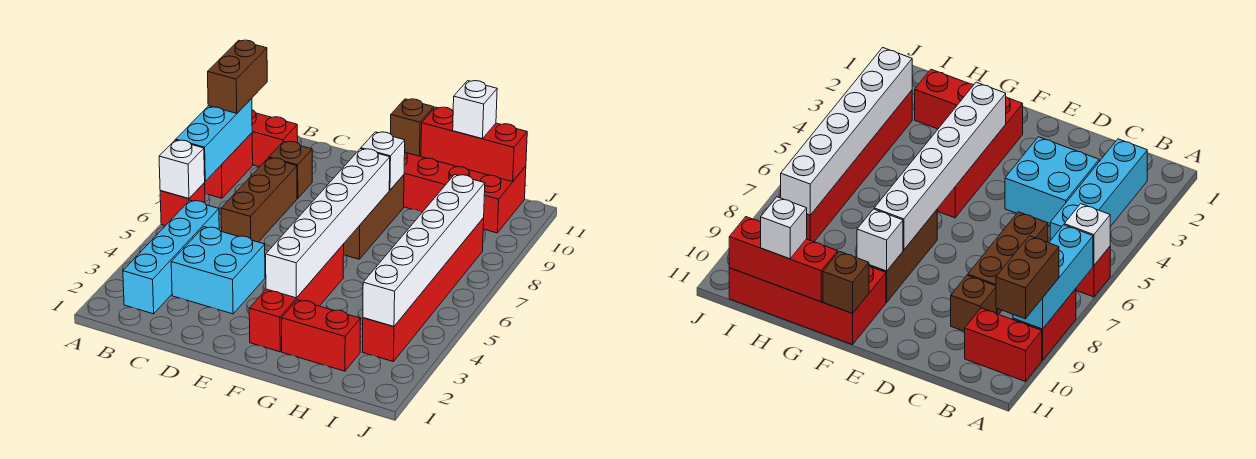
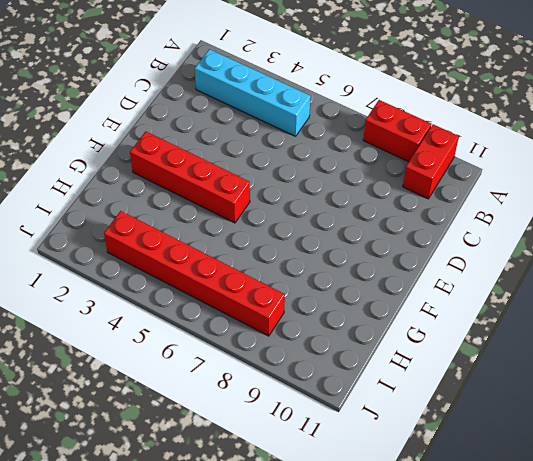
none -> red brick A6 level 1
none -> cyan brick C3:D4 level 1
none -> brown brick C6:C8 level 1

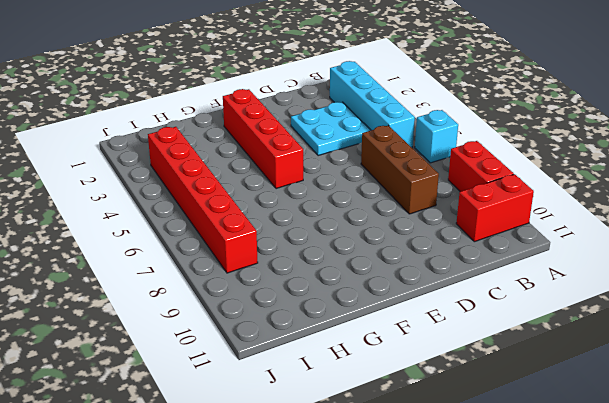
cyan brick A6 level 1 -> red brick A6 level 1
cyan plate C3:D4 level 1 -> cyan brick C3:D4 level 1
none -> brown brick C9 level 1
none -> brown brick F7:F9 level 1
none -> red brick F10:I11 level 1

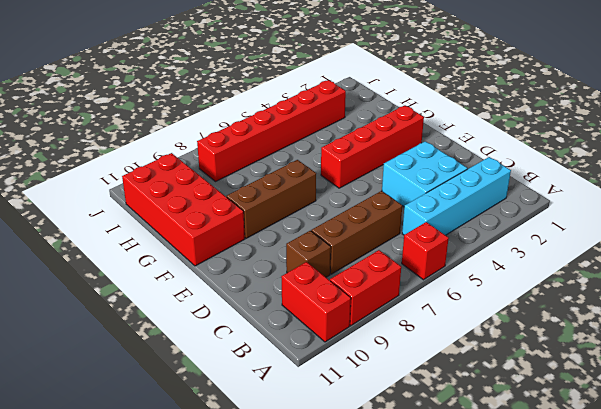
none -> red brick G2:H2 level 1
none -> white brick A6 level 2
none -> cyan brick A7:A9 level 2

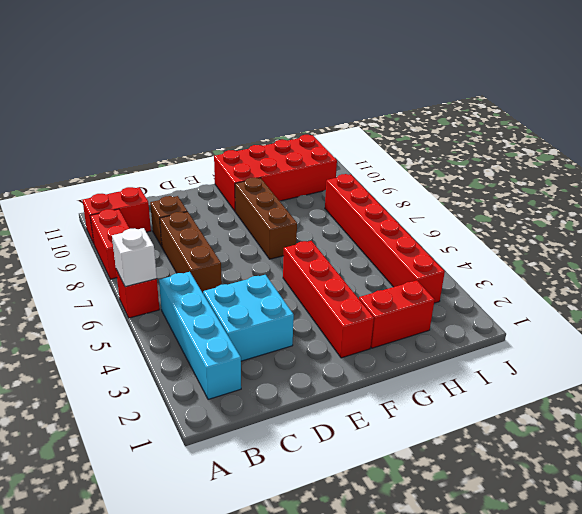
none -> cyan brick A7:A9 level 2
none -> white brick F3:F8 level 2
none -> white brick F9 level 2

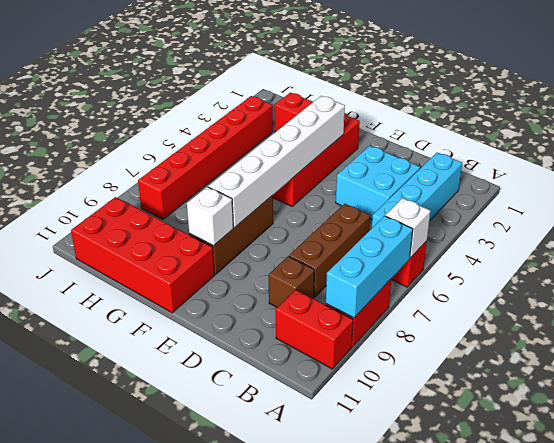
none -> brown brick F11 level 2
none -> red brick G11:I11 level 2
none -> white brick I3:I8 level 2

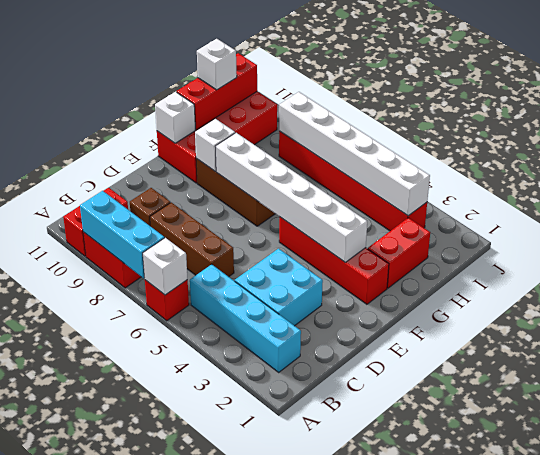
white brick F11 level 2 -> brown brick F11 level 2
none -> brown brick A9:A10 level 3

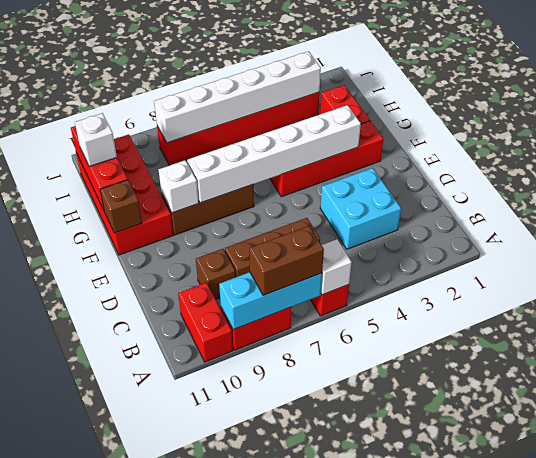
brown brick A7:A8 level 3 -> brown brick A9:A10 level 3
none -> cyan brick B2:B5 level 1

